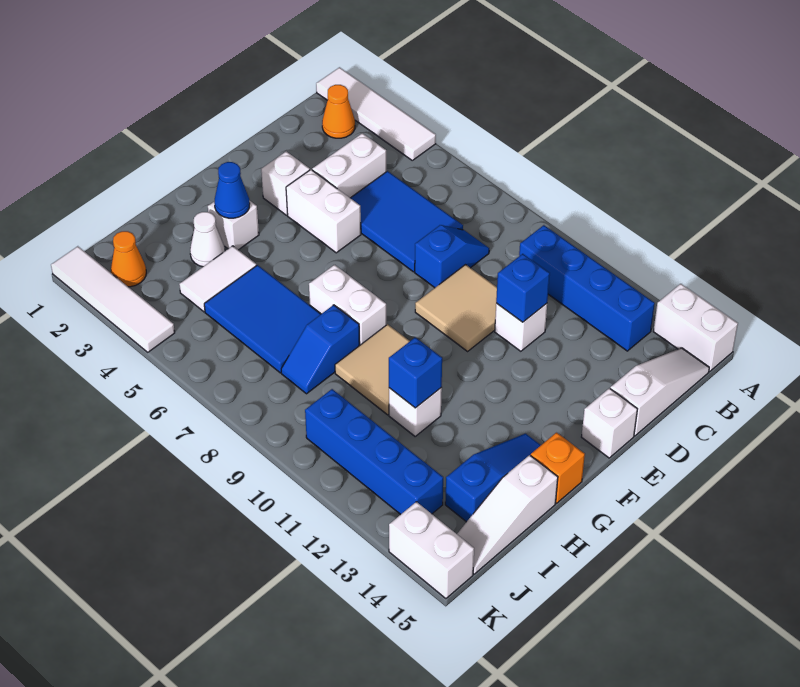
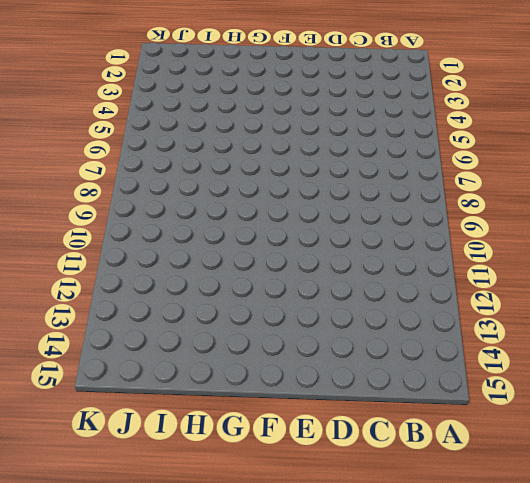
none -> white tile A1:A4 level 1
none -> white brick A14:A15 level 1
none -> orange cone B2 level 1
none -> blue brick B10:B13 level 1

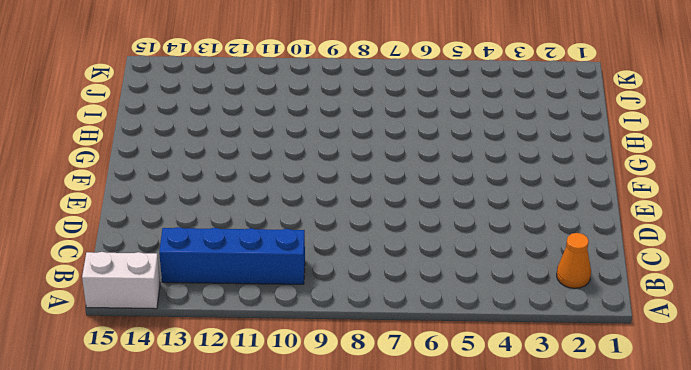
none -> white tile A1:A4 level 1
none -> white slope B15:D15 level 1 top D
none -> white brick C4:D4 level 1
none -> blue tile C5:D7 level 1

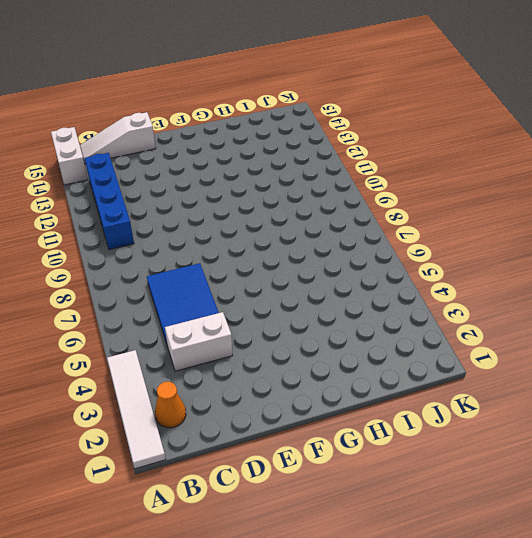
none -> blue slope C8:D8 level 1 top D
none -> tan tile D9:E10 level 1
none -> white brick D11 level 1
none -> white brick E3 level 1

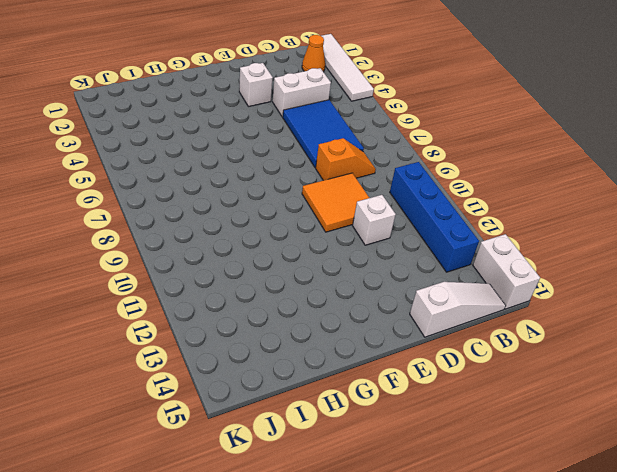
orange slope C8:D8 level 1 top D -> blue slope C8:D8 level 1 top D
orange tile D9:E10 level 1 -> tan tile D9:E10 level 1
none -> white brick E4:E5 level 1
none -> white brick E15 level 1
none -> white brick G3 level 1
none -> white brick G7:G8 level 1

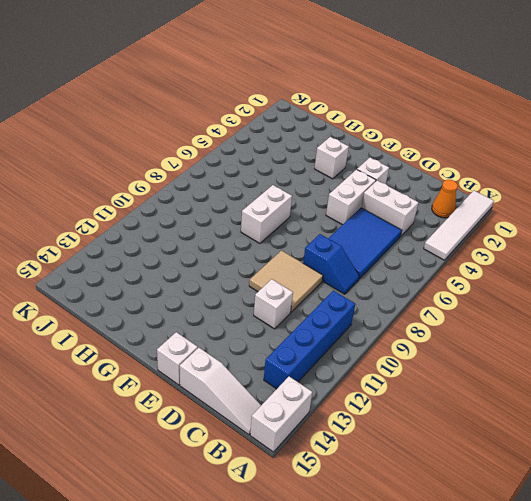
none -> tan tile G9:H10 level 1
none -> blue slope G14:I14 level 1 top I
none -> orange brick G15 level 1
none -> white cone H3 level 1

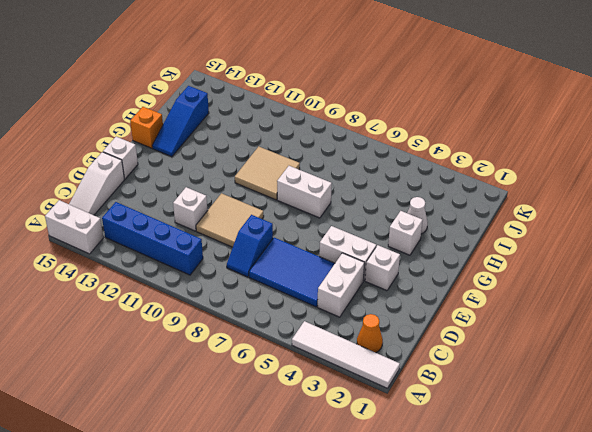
none -> white tile H4:I4 level 1
none -> blue tile H5:I7 level 1
none -> blue slope H8:I8 level 1 top H
none -> white brick H11 level 1

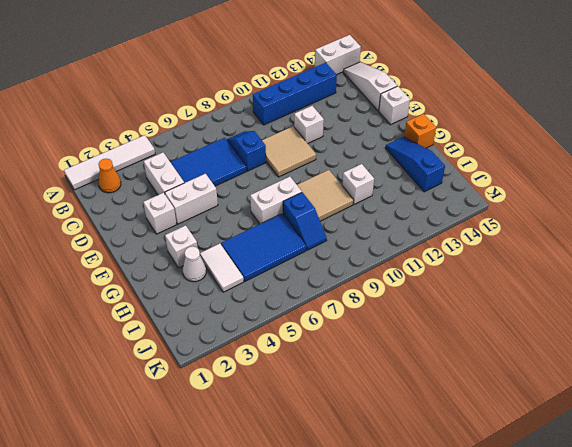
none -> white slope H15:J15 level 1 top H
none -> orange cone J2 level 1
none -> blue brick J10:J13 level 1
none -> white tile K1:K4 level 1

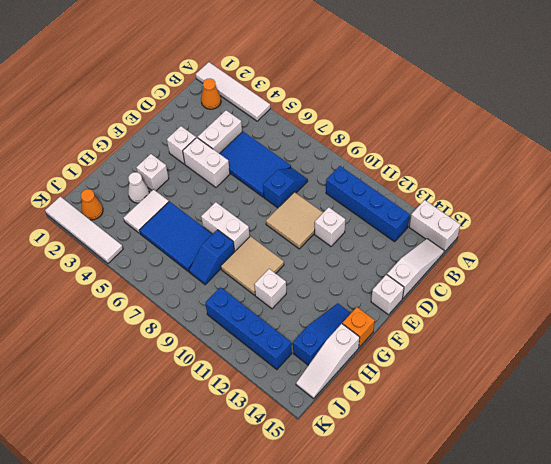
none -> white brick K14:K15 level 1
none -> blue brick D11 level 2
none -> blue cone G3 level 2
none -> blue brick H11 level 2

